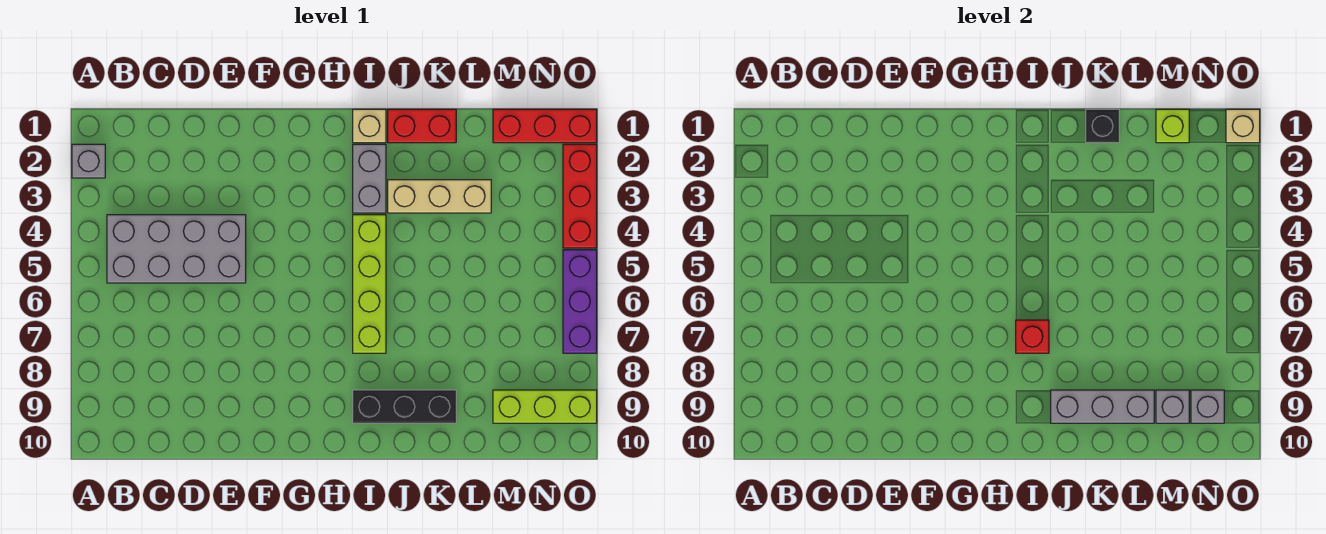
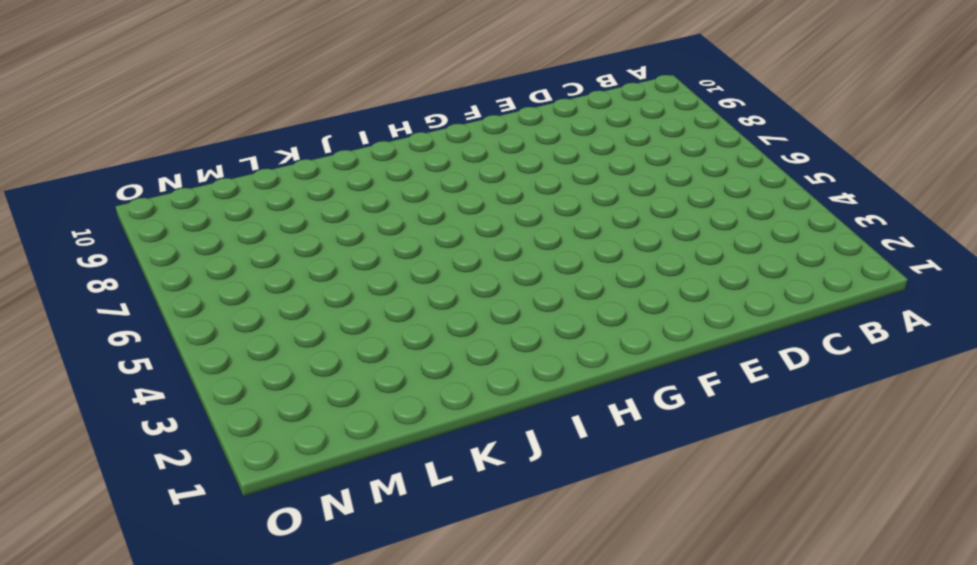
none -> grey brick A2 level 1
none -> grey brick B4:E5 level 1
none -> tan brick I1 level 1

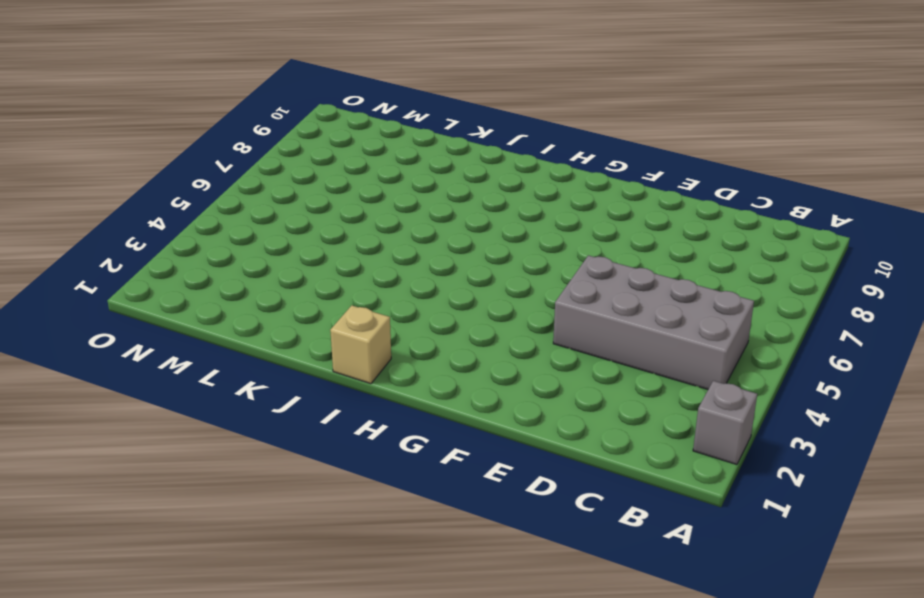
none -> grey brick I2:I3 level 1
none -> lime brick I4:I7 level 1
none -> black brick I9:K9 level 1

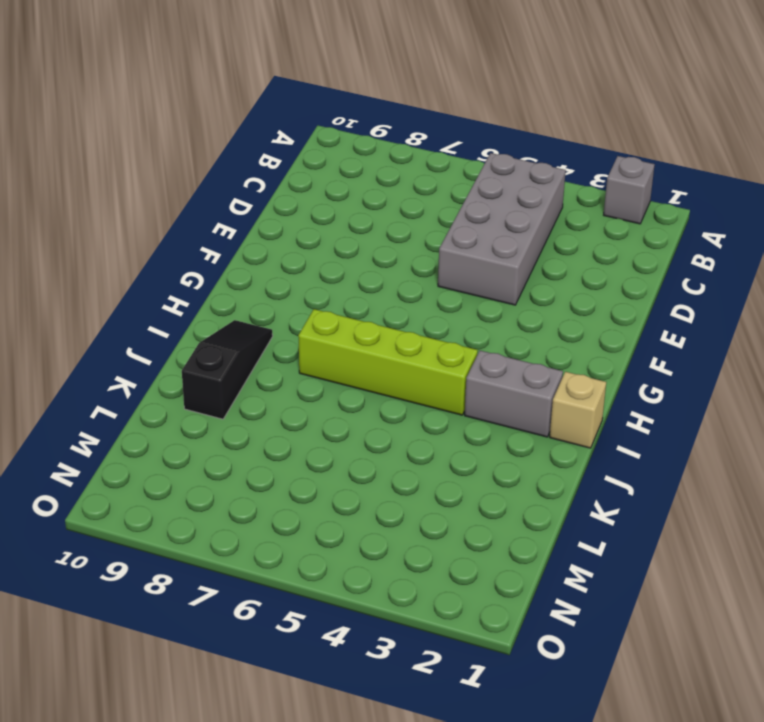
black slope I9:K9 level 1 top K -> black brick I9:K9 level 1
none -> red brick J1:K1 level 1
none -> tan brick J3:L3 level 1
none -> red brick M1:O1 level 1

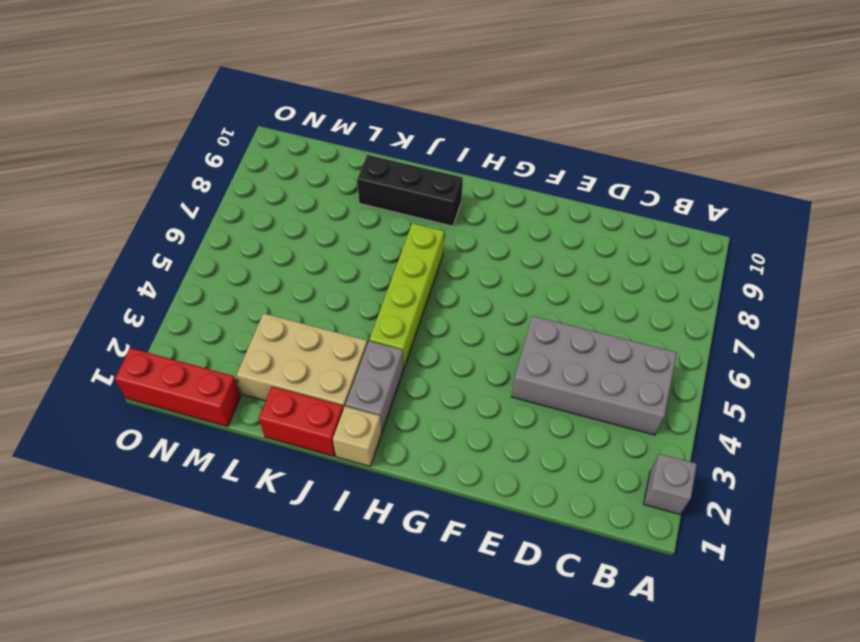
tan brick J2:L3 level 1 -> tan brick J3:L3 level 1
none -> lime brick M9:O9 level 1
none -> red brick O2:O4 level 1
none -> purple brick O5:O7 level 1

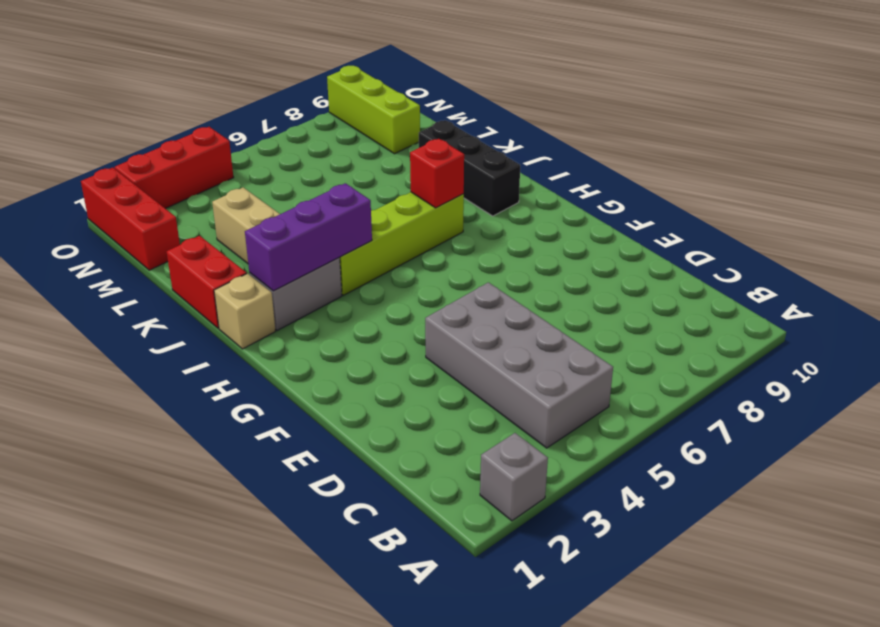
purple brick I2:I4 level 2 -> purple brick O5:O7 level 1
none -> grey brick J9:L9 level 2
none -> black brick K1 level 2
none -> lime brick M1 level 2

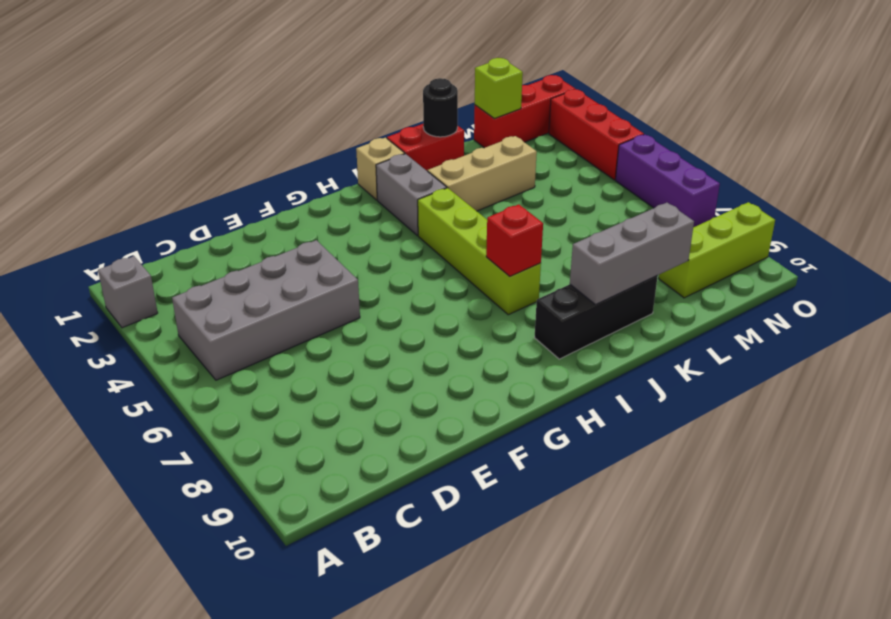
black round brick K1 level 2 -> black brick K1 level 2
none -> grey brick M9 level 2
none -> grey brick N9 level 2
none -> tan brick O1 level 2

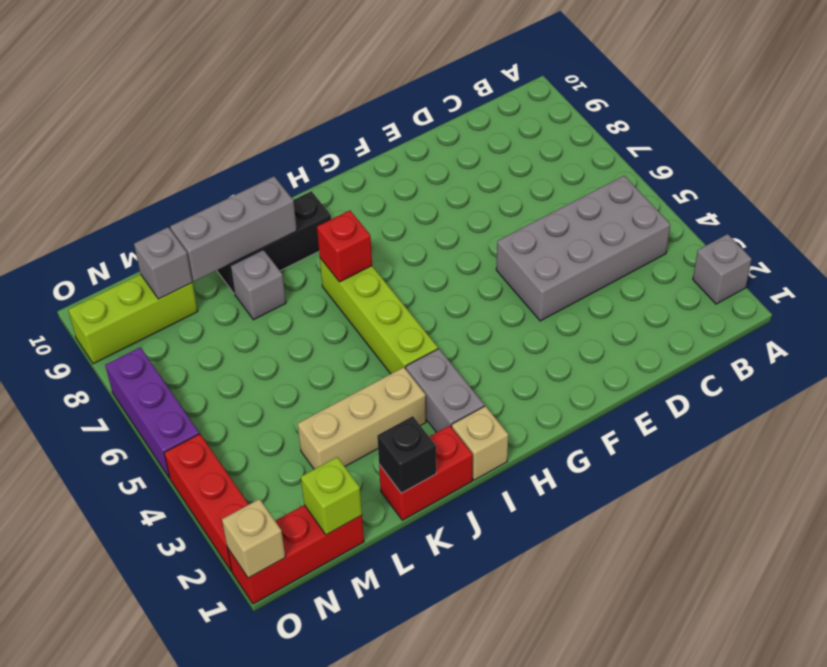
grey brick K8 level 1 -> grey brick N9 level 2

